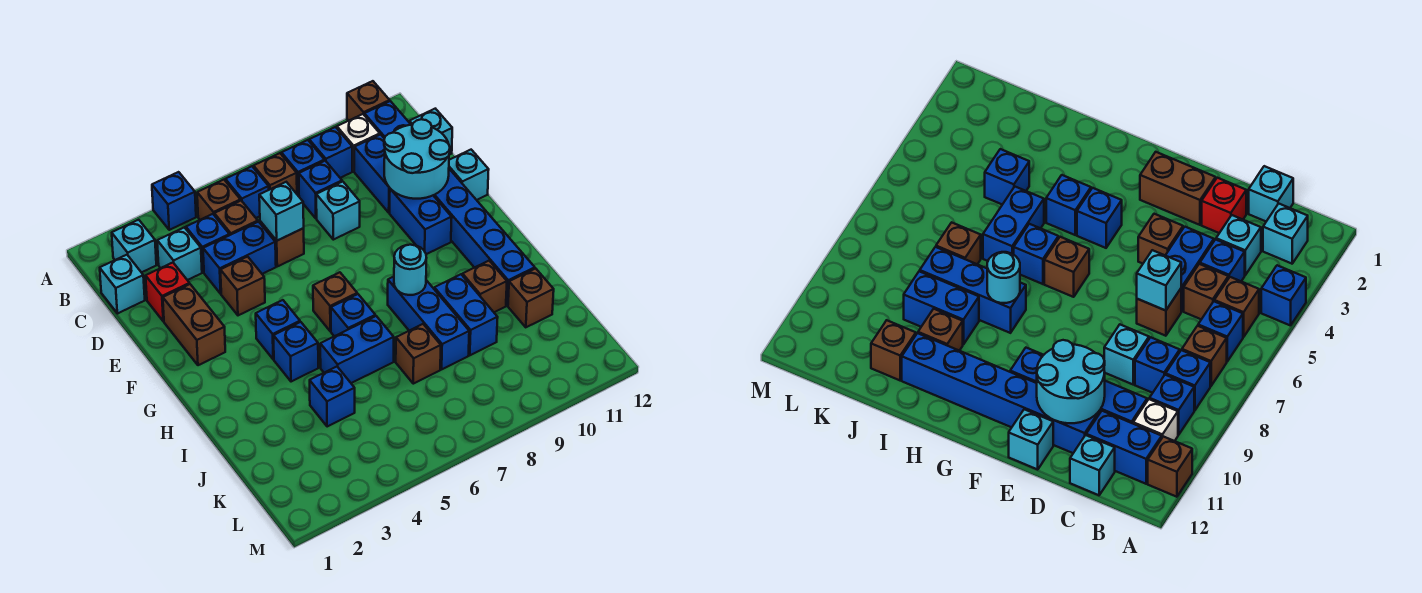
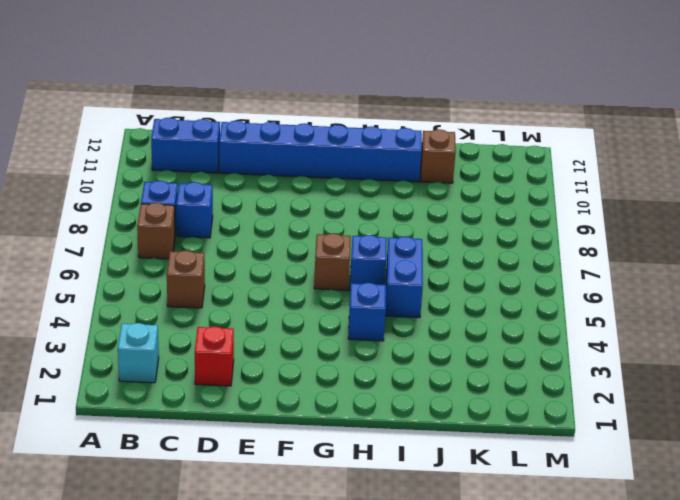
none -> blue brick A4 level 1
none -> brown brick A11 level 1
none -> brown brick B5 level 1
none -> blue brick B6 level 1

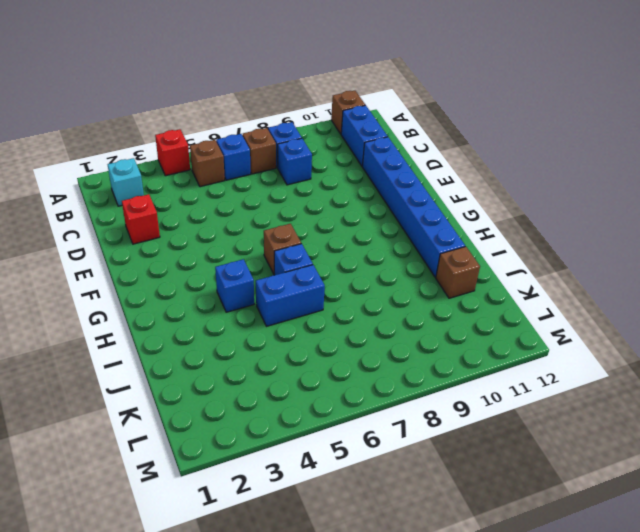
red brick A4 level 1 -> blue brick A4 level 1
none -> blue brick B9 level 1
none -> white brick B10 level 1
none -> cyan brick C1 level 1
none -> cyan brick C3 level 1

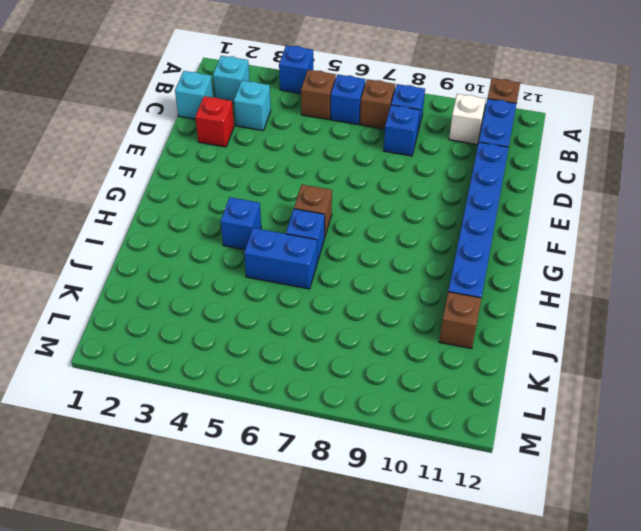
none -> blue brick B9 level 1
none -> blue brick C4 level 1
none -> brown brick C5 level 1
none -> blue brick C10:D10 level 1

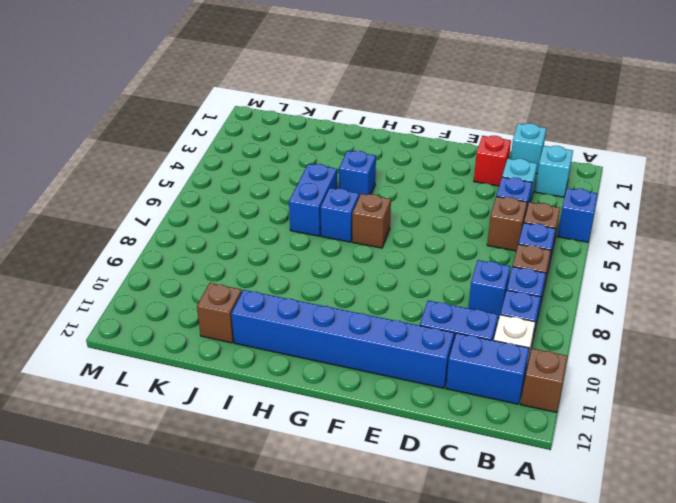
none -> cyan brick C12 level 1
none -> blue brick D4:D5 level 1
none -> brown brick D6 level 1
none -> cyan brick D8 level 1

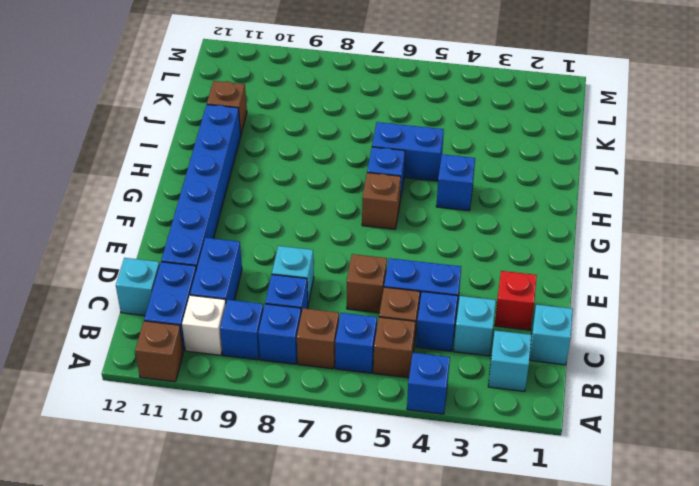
none -> brown brick E2:F2 level 1
none -> brown brick E4 level 1
none -> blue brick E10:F10 level 1
none -> cyan brick E12 level 1

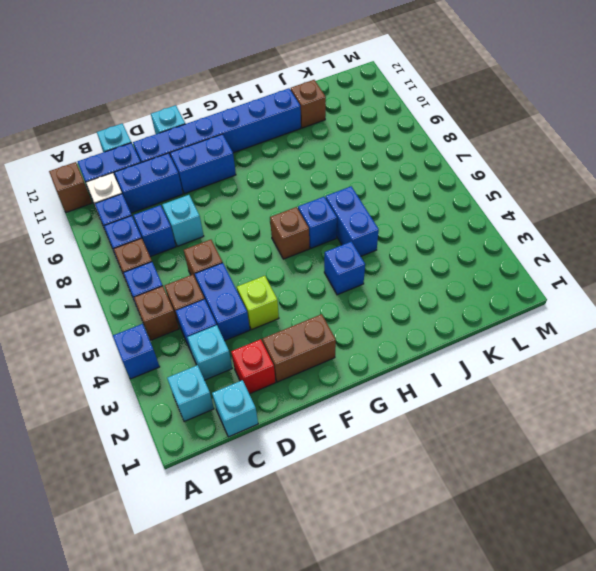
lime brick E4 level 1 -> brown brick E4 level 1
none -> blue brick G4 level 1
none -> blue brick H8:J8 level 1
none -> blue brick I9:J9 level 1
none -> brown brick I10 level 1

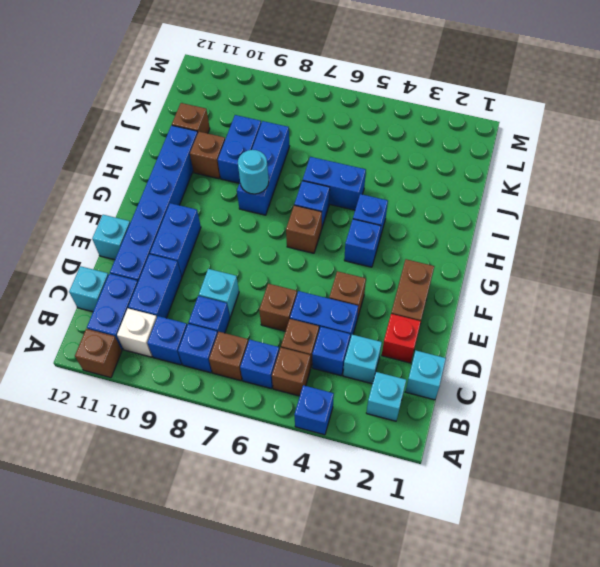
none -> blue brick J4 level 1
none -> brown brick J7 level 1
none -> cyan brick D6 level 2
none -> cyan round brick D10:E11 level 2

